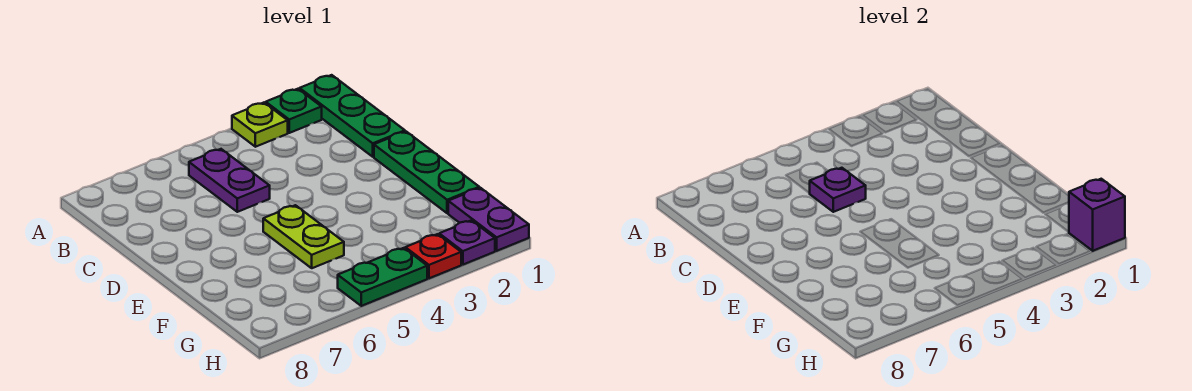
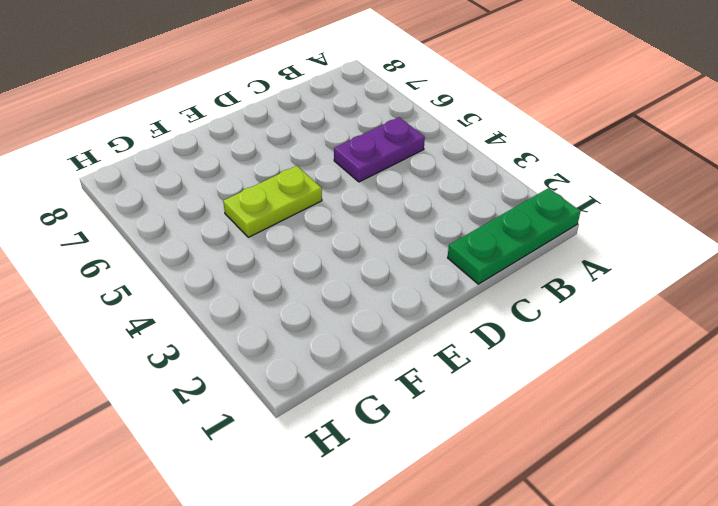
none -> green plate A2 level 1
none -> lime plate A3 level 1
none -> green plate D1:F1 level 1

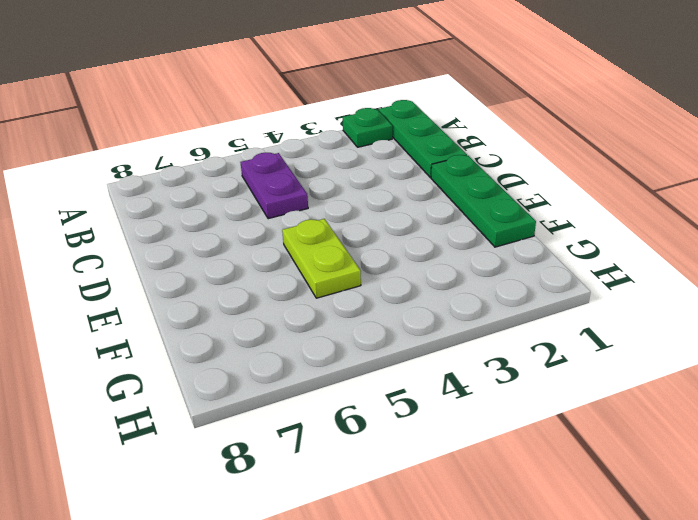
none -> lime plate A3 level 1
none -> purple plate G1:H1 level 1
none -> purple plate H2 level 1

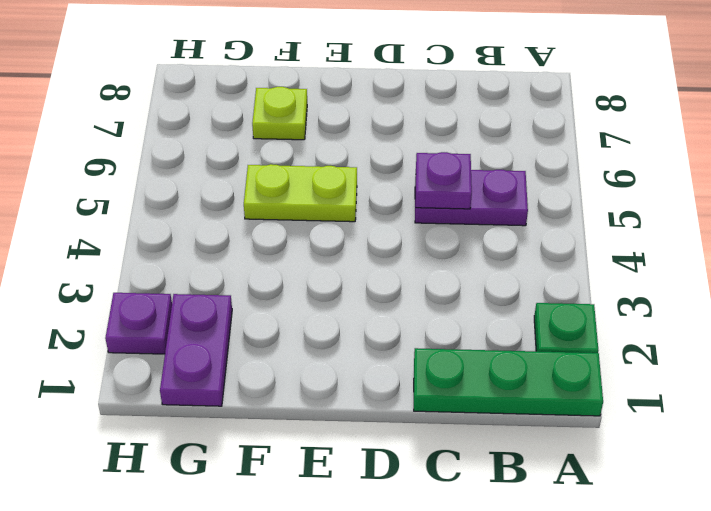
lime plate F7 level 1 -> lime plate A3 level 1
purple plate G1:G2 level 1 -> purple plate G1:H1 level 1
none -> green plate D1:F1 level 1
none -> red plate H3 level 1
none -> green plate H4:H5 level 1

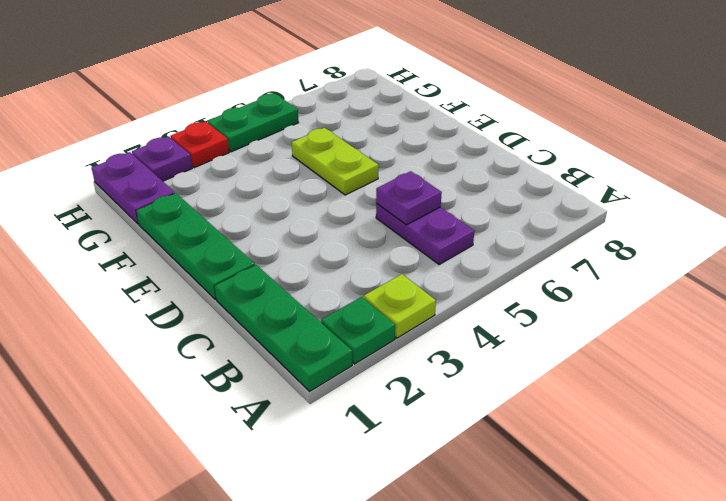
none -> purple brick H1 level 2

